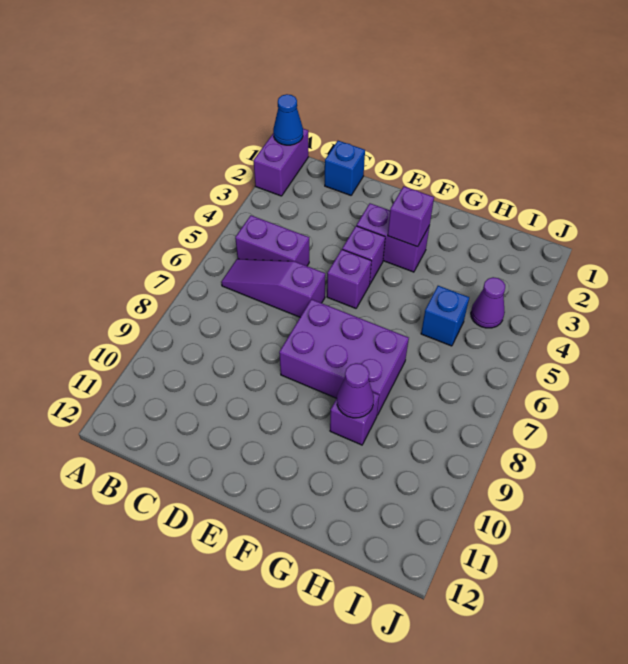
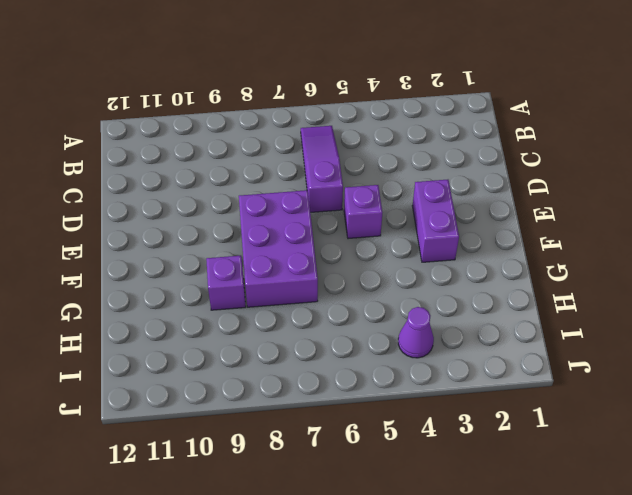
none -> purple brick A1:A2 level 1
none -> purple brick B5:C5 level 1
none -> blue brick C1 level 1

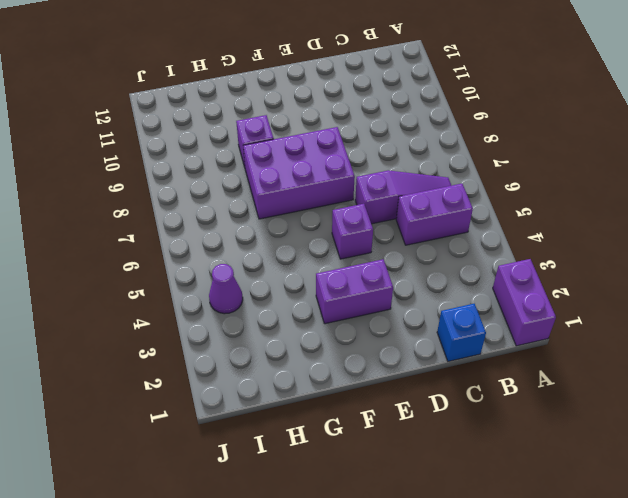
none -> purple brick E4 level 1
none -> blue brick H5 level 1
none -> blue cone A1 level 2

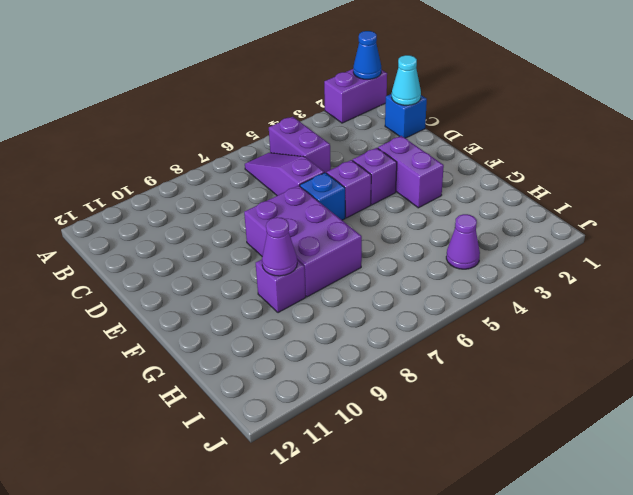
cyan cone C1 level 2 -> none
blue brick E6 level 1 -> blue brick H5 level 1
none -> purple brick F3 level 2

